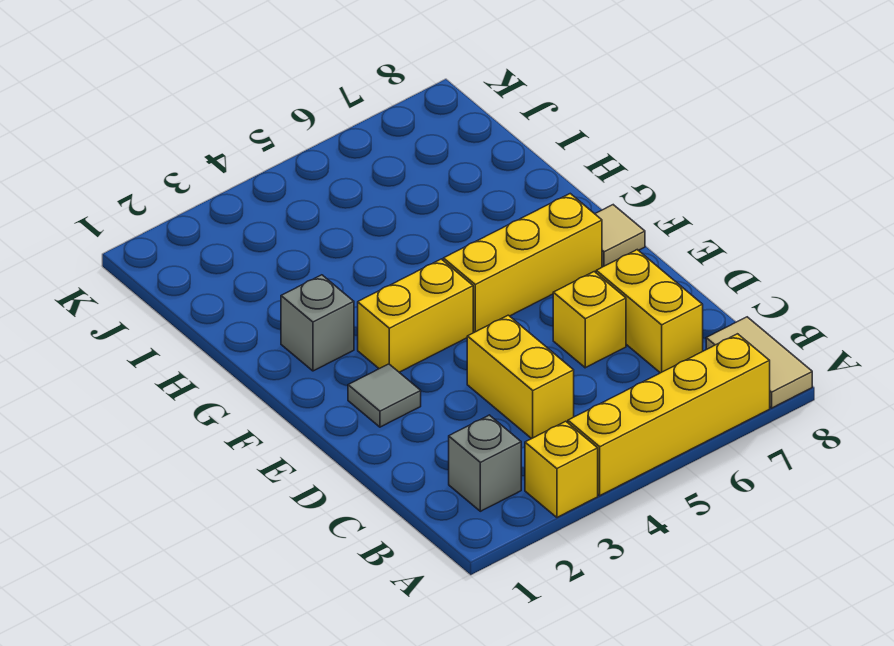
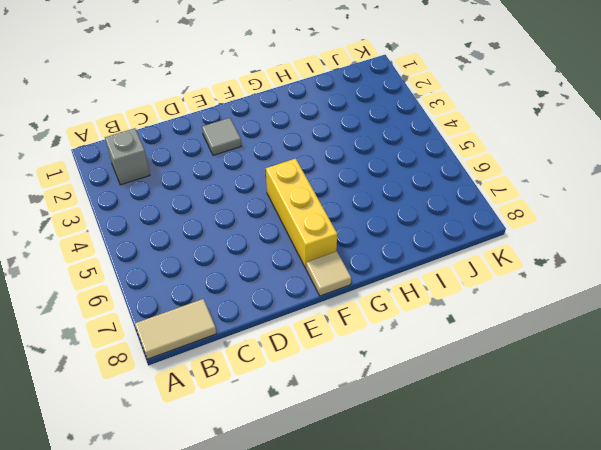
none -> yellow brick A3 level 1
none -> yellow brick A4:A7 level 1
none -> yellow brick C4:D4 level 1

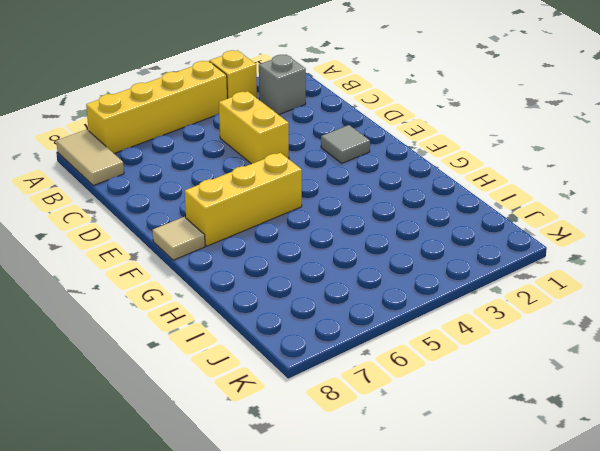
none -> yellow brick C7:D7 level 1
none -> yellow brick D6 level 1
none -> yellow brick F3:F4 level 1

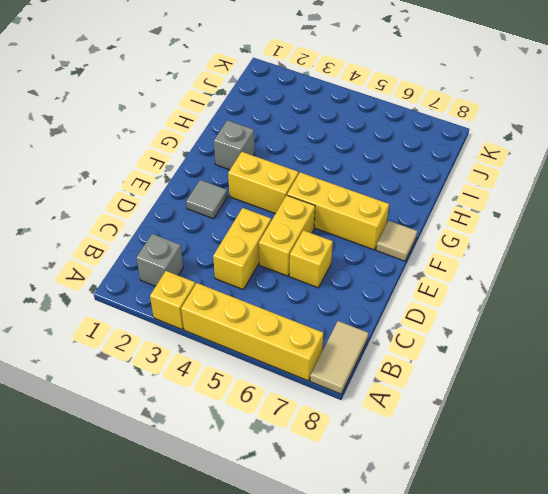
yellow brick D5:E5 level 1 -> yellow brick C7:D7 level 1

